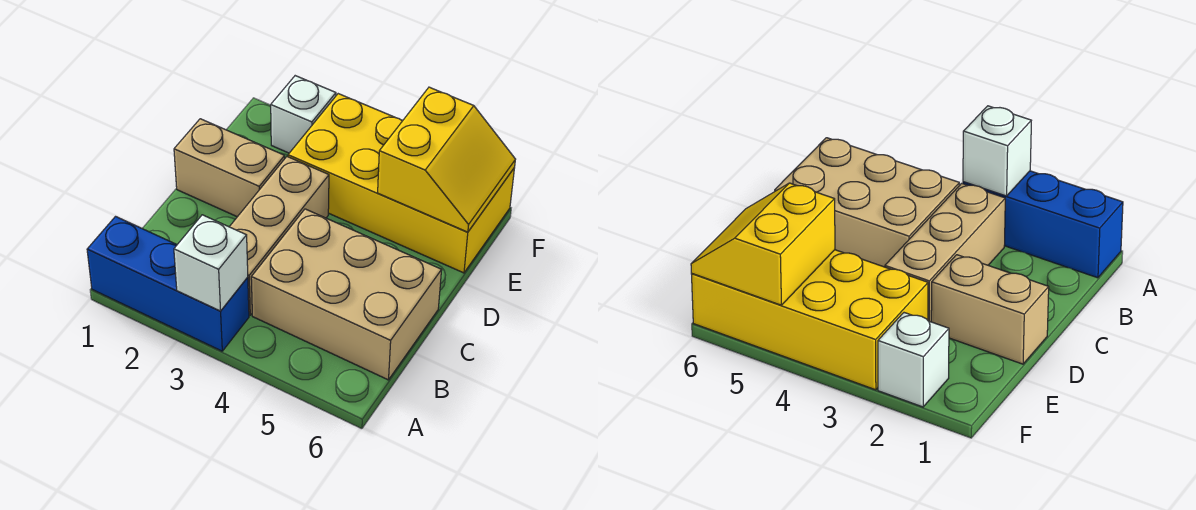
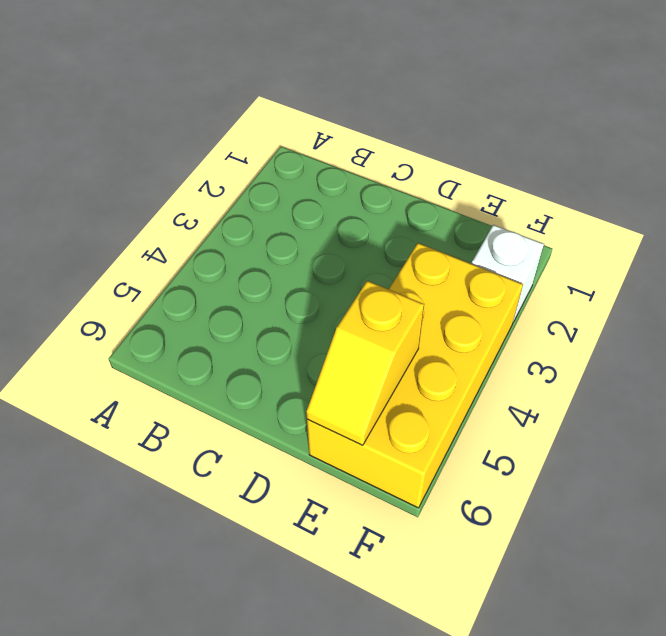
yellow slope E5:E6 level 2 top 5 -> yellow slope E5:F6 level 2 top 5
none -> blue brick A1:A3 level 1
none -> tan brick B3:D3 level 1

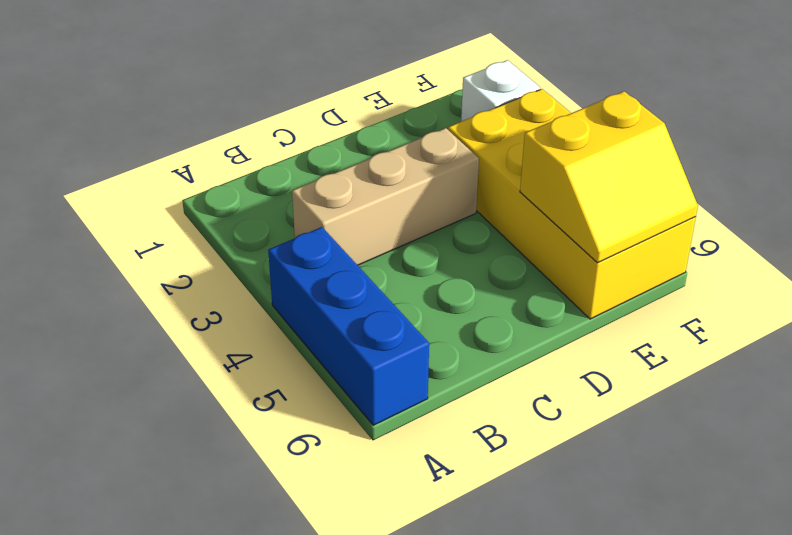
blue brick A4:A6 level 1 -> blue brick A1:A3 level 1
none -> tan brick B4:C6 level 1
none -> tan brick D1:D2 level 1

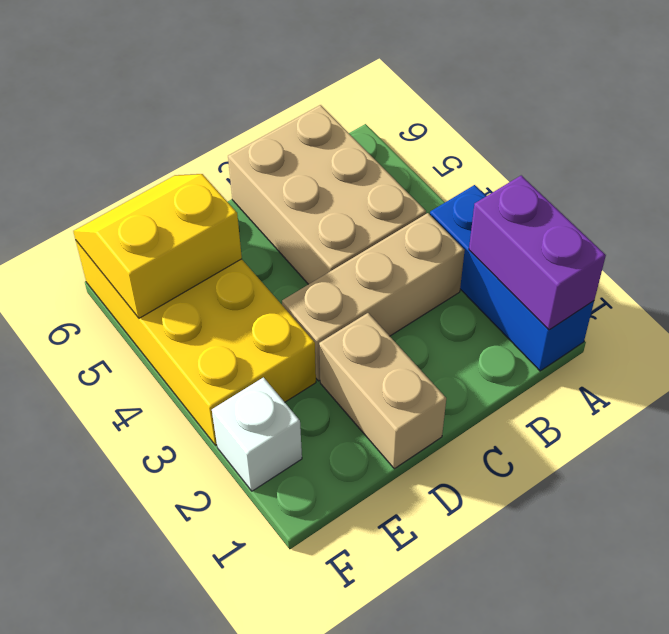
purple brick A1:A2 level 2 -> none
none -> white brick A3 level 2

